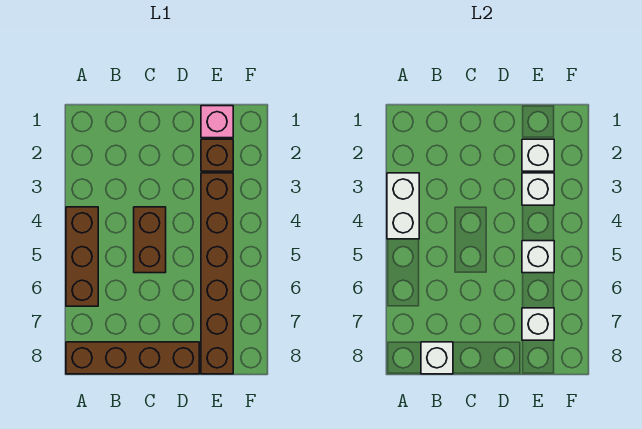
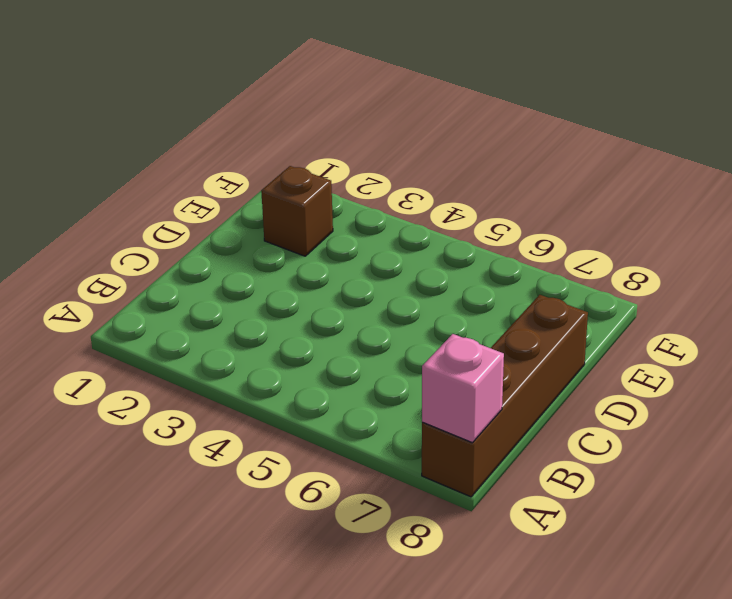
pink brick A8 level 2 -> pink brick E1 level 1
none -> brown brick A4:A6 level 1
none -> brown brick C4:C5 level 1
none -> brown brick E3:E8 level 1

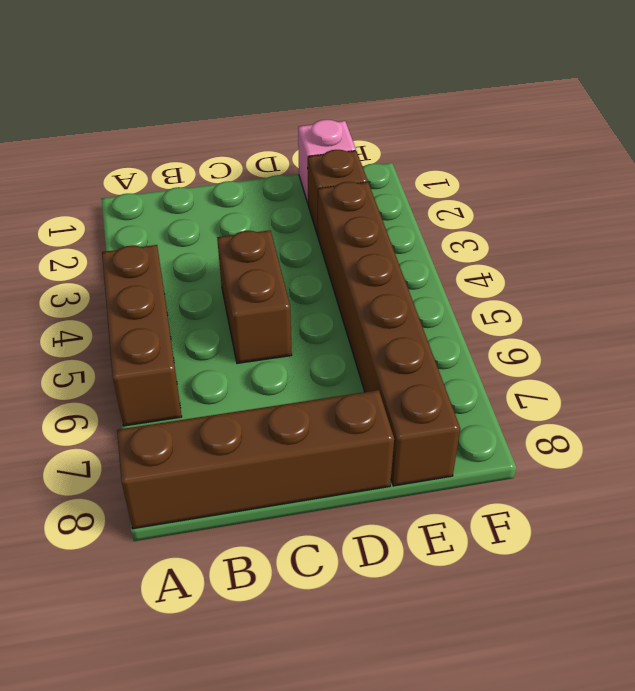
none -> white brick A3:A4 level 2
none -> white brick B8 level 2
none -> white brick E2 level 2

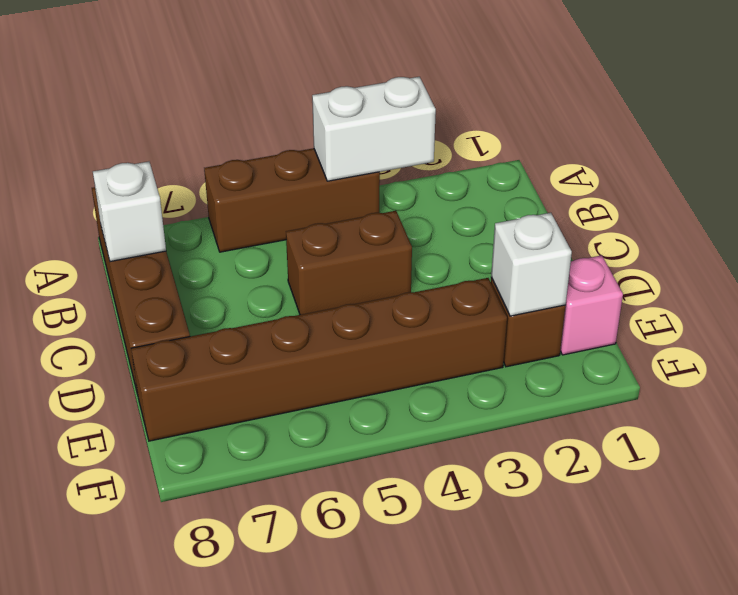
none -> white brick E3 level 2
none -> white brick E5 level 2
none -> white brick E7 level 2

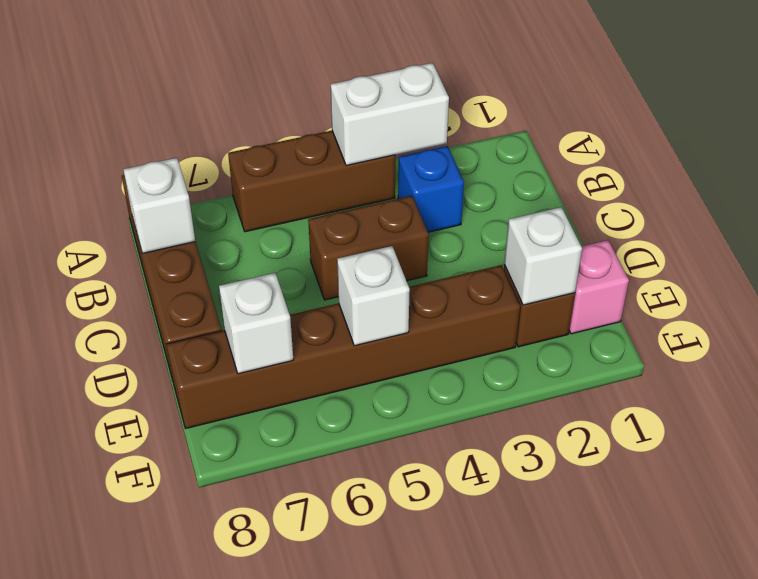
blue brick B3 level 1 -> none
none -> white brick E3 level 2

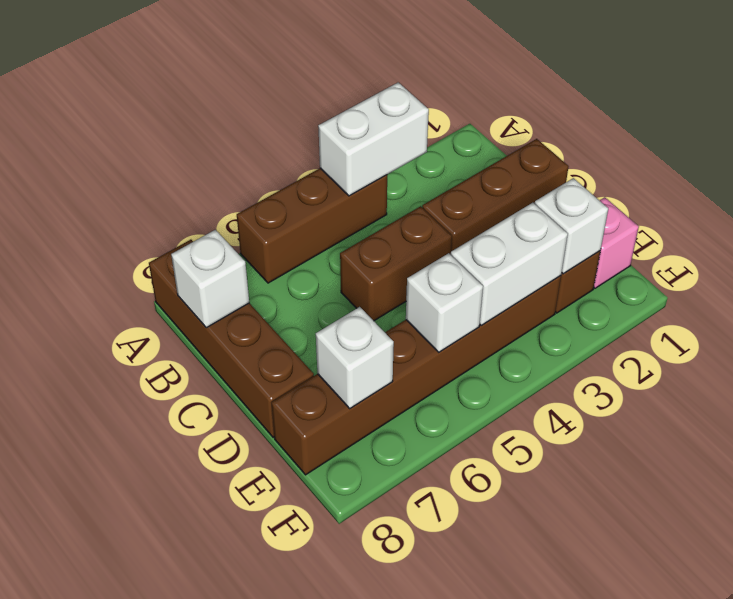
brown brick C1:C3 level 1 -> none
white brick E3:E4 level 2 -> white brick E3 level 2

